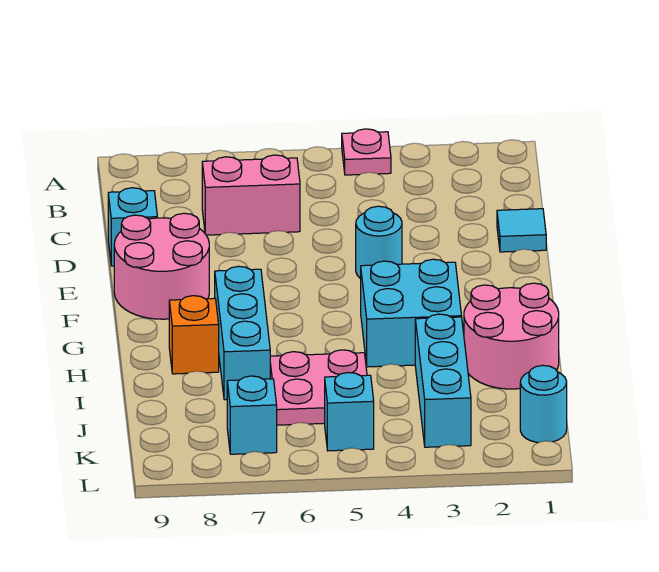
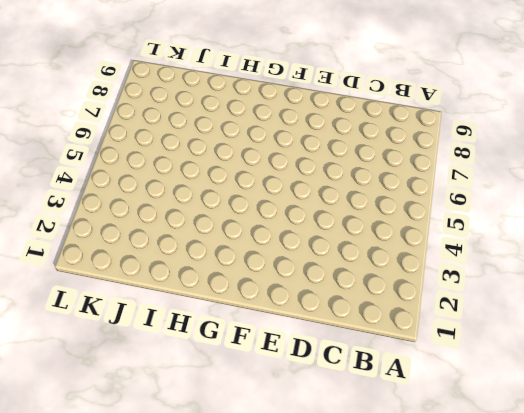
none -> pink plate A4 level 1
none -> pink brick C6:C7 level 1
none -> cyan tile D1 level 1

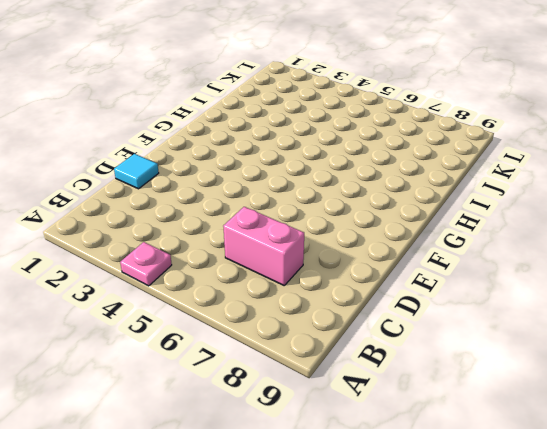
none -> cyan brick D9 level 1
none -> cyan round brick E4 level 1
none -> pink round brick E8:F9 level 1

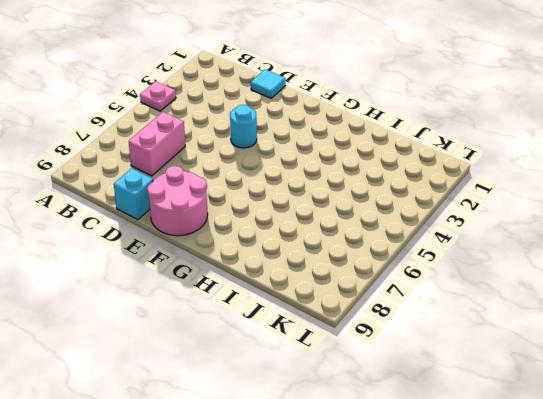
none -> cyan brick G3:H4 level 1
none -> cyan brick G7:I7 level 1
none -> pink round brick H1:I2 level 1

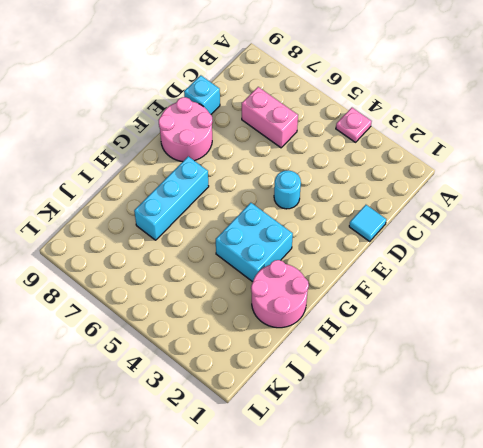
none -> orange brick H8 level 1
none -> cyan brick I3:K3 level 1
none -> pink plate I5:J6 level 1

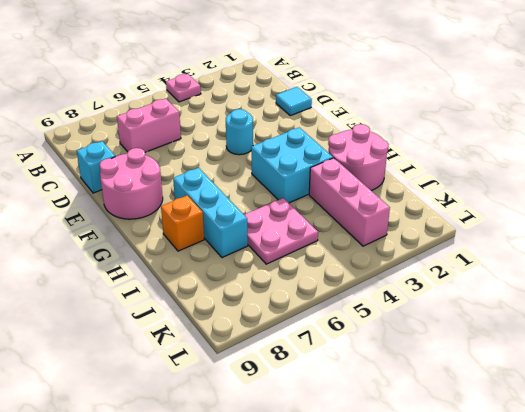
pink brick I3:K3 level 1 -> cyan brick I3:K3 level 1
none -> cyan round brick K1 level 1
none -> cyan brick K5 level 1
none -> cyan brick K7 level 1

